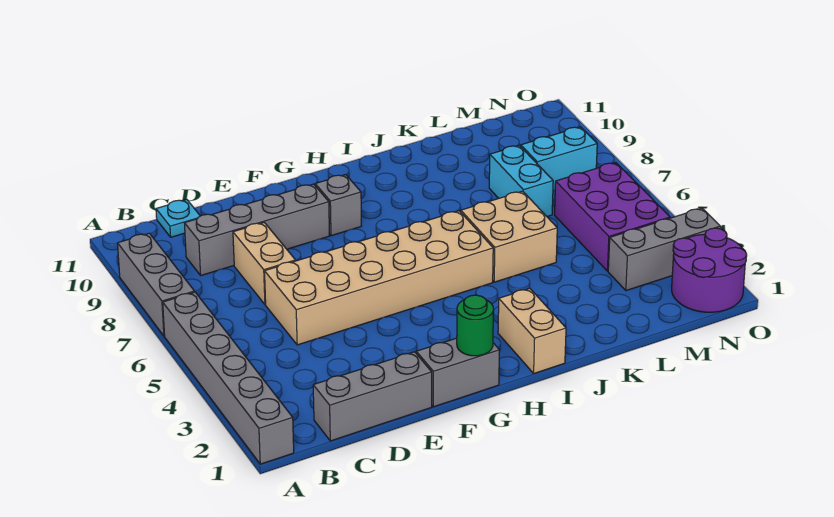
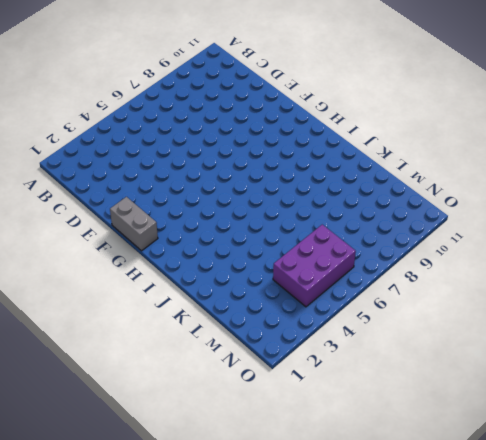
none -> grey brick A1:A6 level 1
none -> grey brick A7:A9 level 1
none -> grey brick C1:E1 level 1

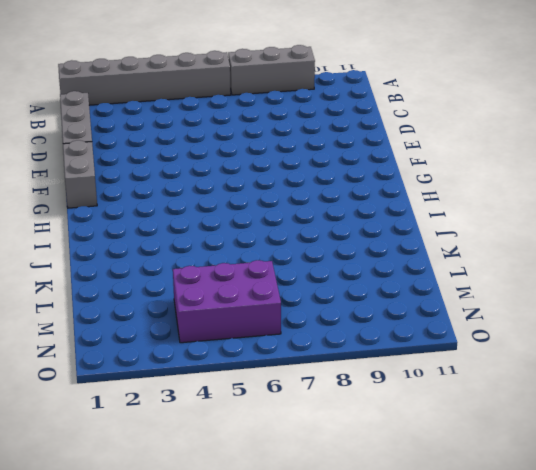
none -> grey brick C9:F9 level 1
none -> cyan plate C11 level 1
none -> tan brick D5:I6 level 1

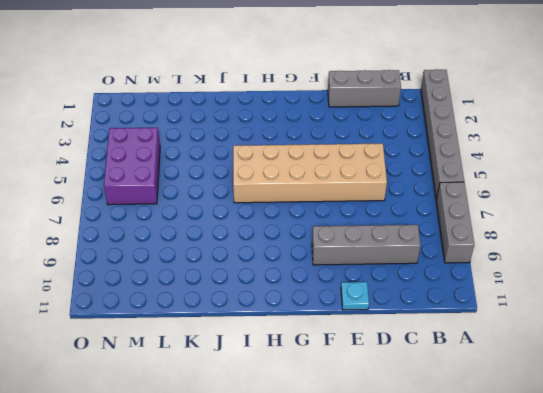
cyan plate E11 level 1 -> cyan plate C11 level 1
none -> tan brick D7:D8 level 1
none -> grey brick F1:G1 level 1
none -> grey brick G9 level 1

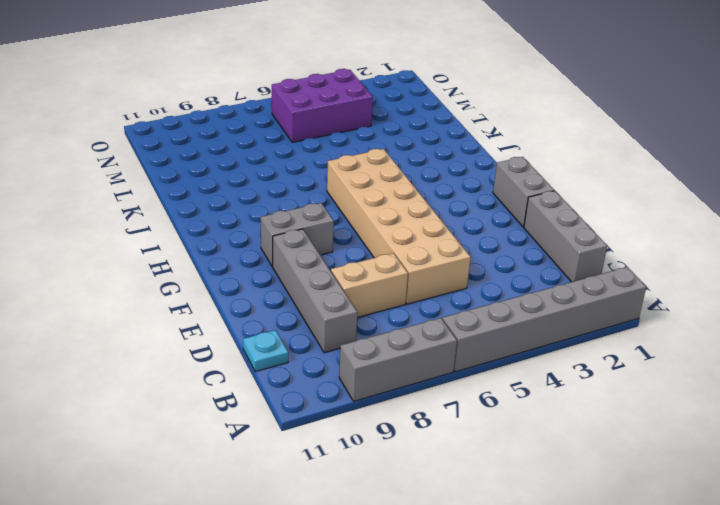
grey brick G8:G9 level 1 -> grey brick G9 level 1
none -> tan brick I1:I2 level 1
none -> tan brick J5:K6 level 1
none -> cyan brick L7:L8 level 1

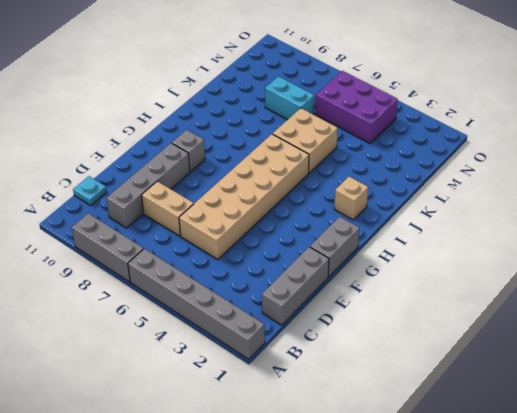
tan brick I2 level 1 -> tan brick I1:I2 level 1
none -> grey brick M3:O3 level 1
none -> cyan brick M8:N8 level 1
none -> purple round brick N1:O2 level 1

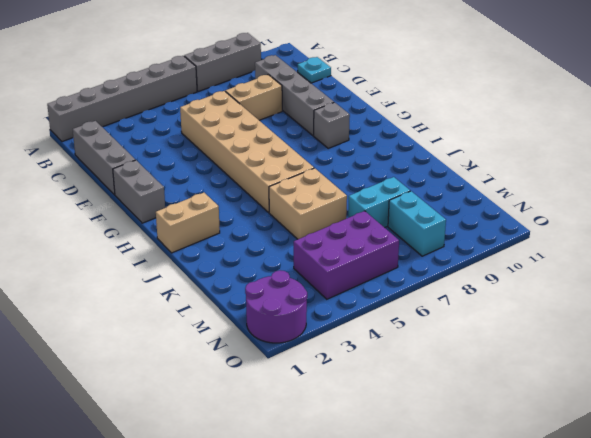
none -> grey brick M3:O3 level 1
none -> green round brick G1 level 2

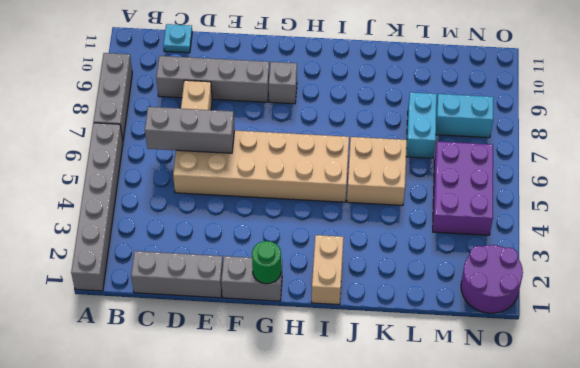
grey brick C6:E6 level 2 -> grey brick M3:O3 level 1

